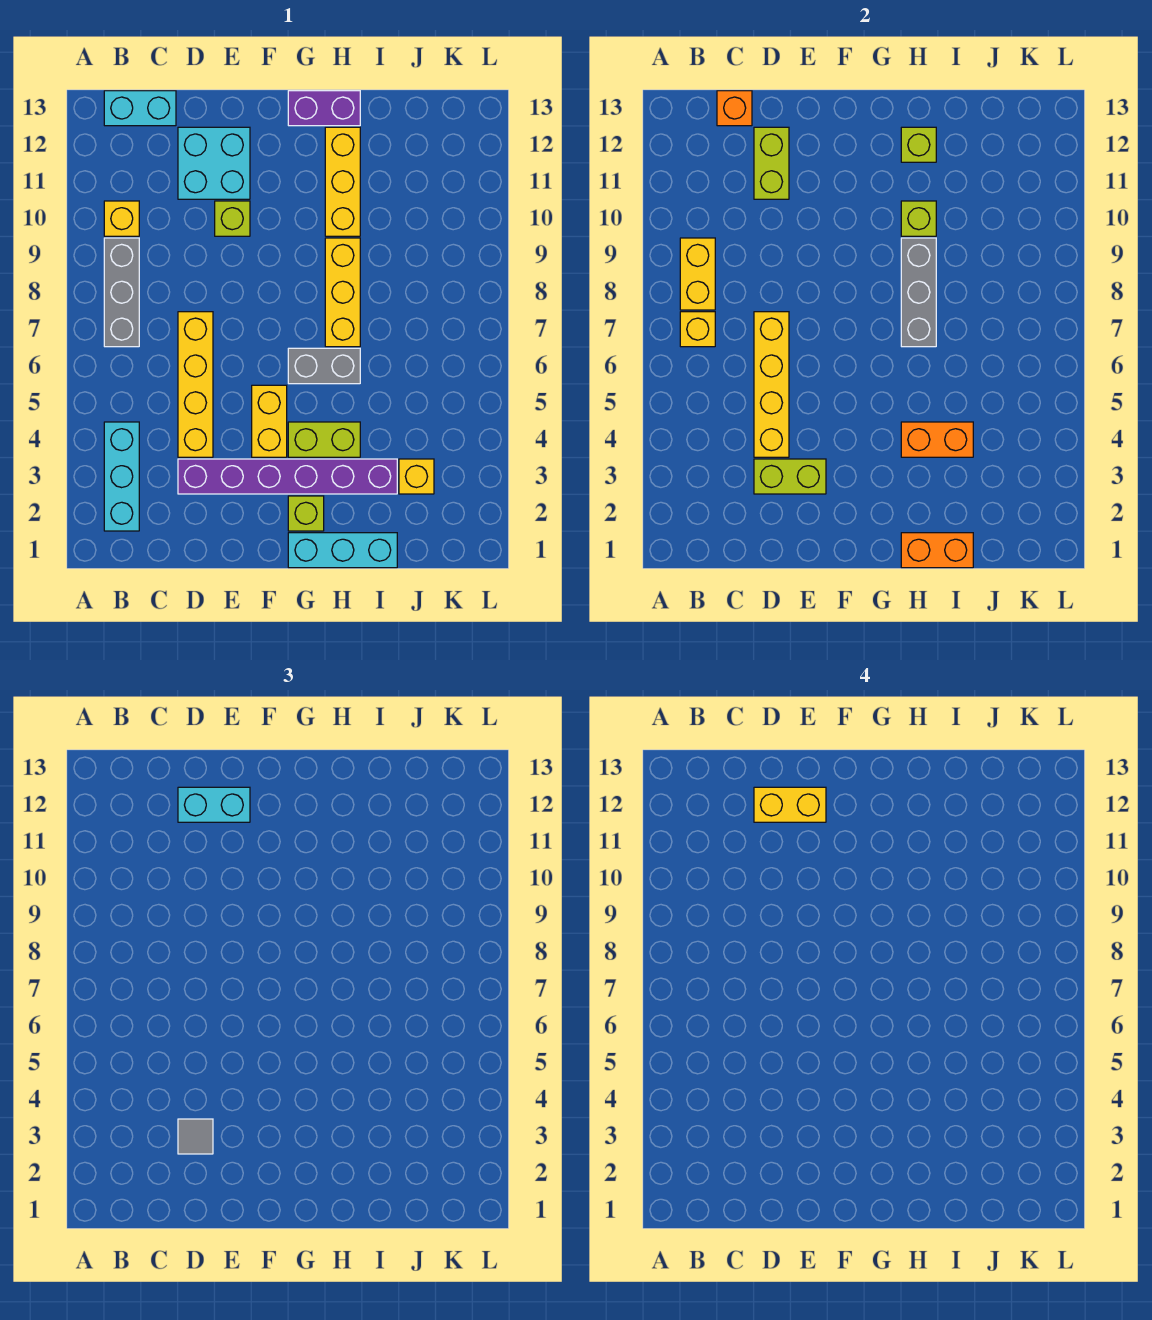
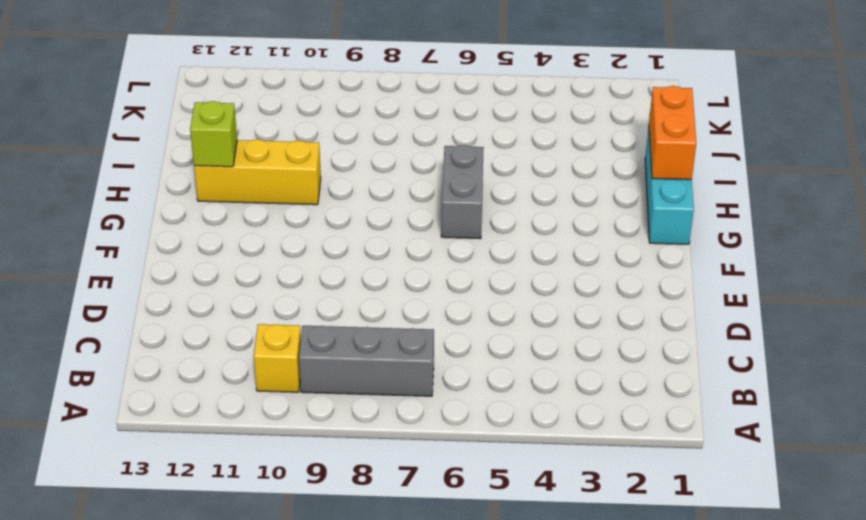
none -> cyan brick B2:B4 level 1
none -> cyan brick B13:C13 level 1
none -> purple brick D3:I3 level 1
none -> yellow brick D4:D7 level 1

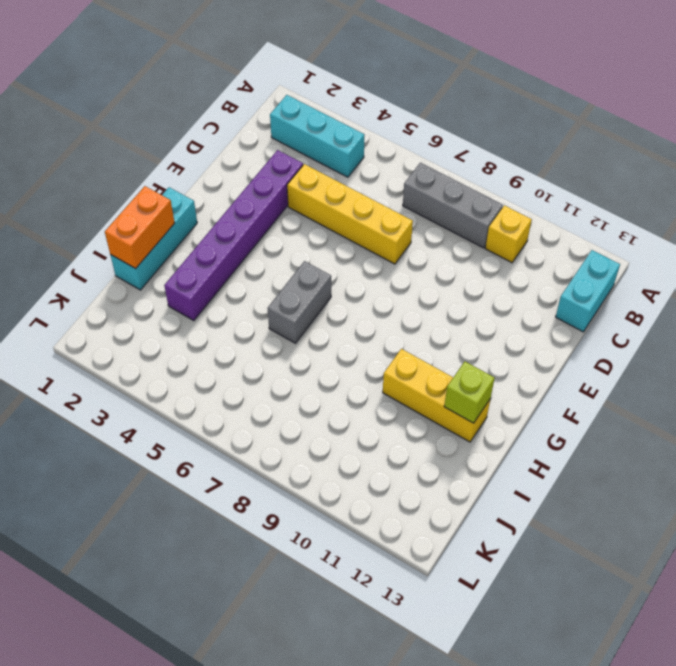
none -> cyan brick D11:E12 level 1
none -> lime brick E10 level 1
none -> yellow brick F4:F5 level 1
none -> lime brick G2 level 1

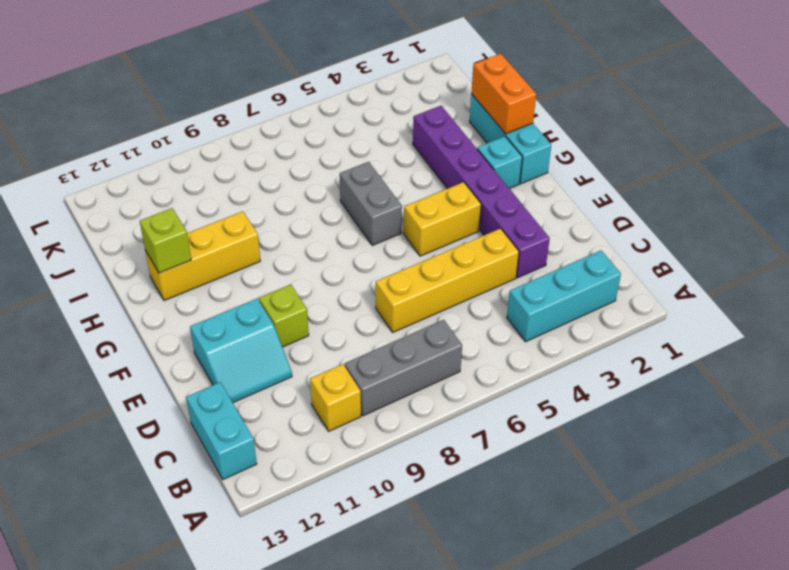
cyan slope D11:E12 level 1 top E -> cyan brick D11:E12 level 1
cyan brick G2 level 1 -> lime brick G2 level 1
none -> lime brick G4:H4 level 1
none -> purple brick G13:H13 level 1
none -> yellow brick H7:H9 level 1
none -> yellow brick J3 level 1

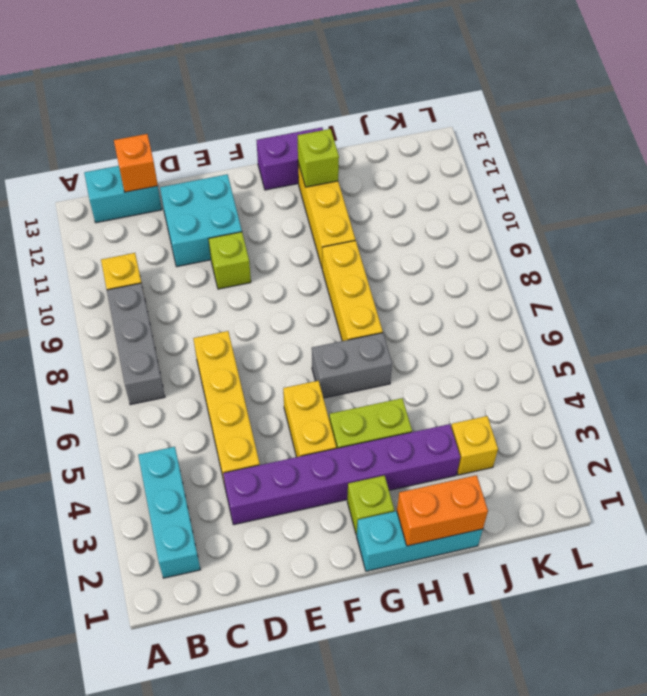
none -> yellow brick B7 level 2
none -> yellow brick B8:B9 level 2
none -> lime brick D3:E3 level 2
none -> yellow brick D4:D7 level 2

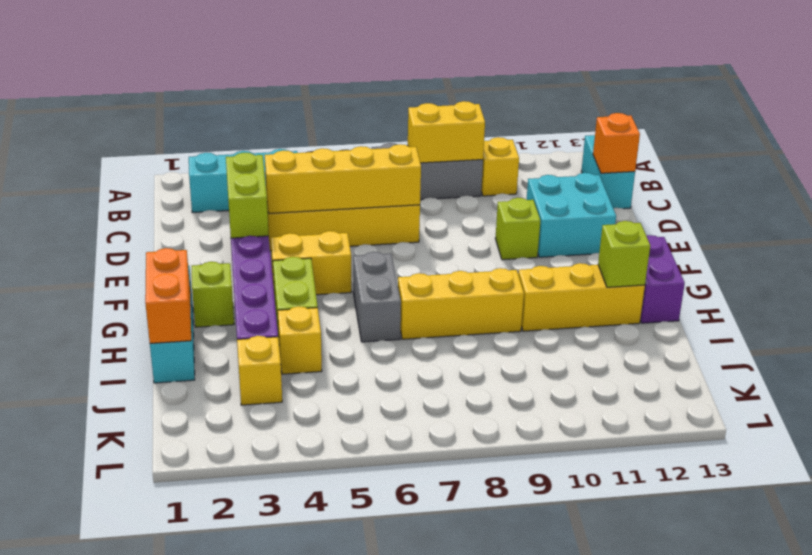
yellow brick I4 level 1 -> yellow brick B7 level 2
none -> lime brick D11:D12 level 2
none -> orange brick H4:I4 level 2
none -> grey brick H7:H9 level 2
none -> lime brick H10 level 2

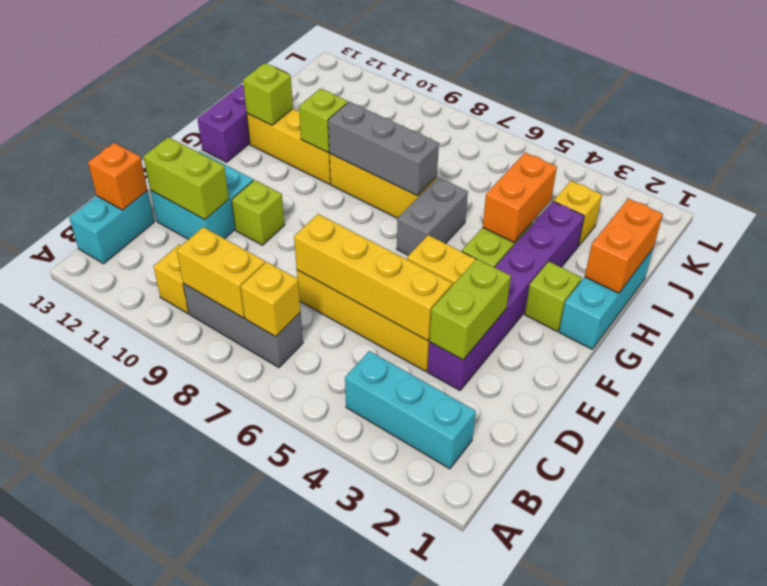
none -> grey tile D3 level 3
none -> cyan brick D12:E12 level 3
none -> yellow brick D12:E12 level 4

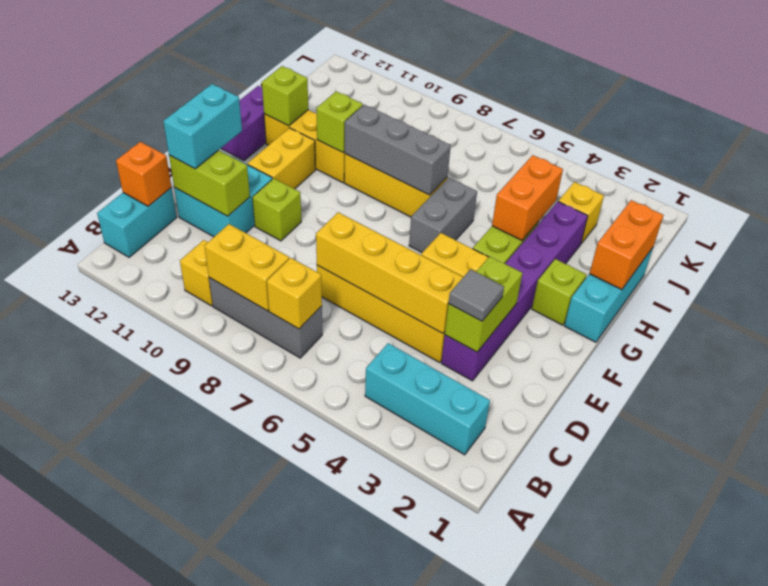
yellow brick F11:G11 level 1 -> yellow brick D12:E12 level 4

